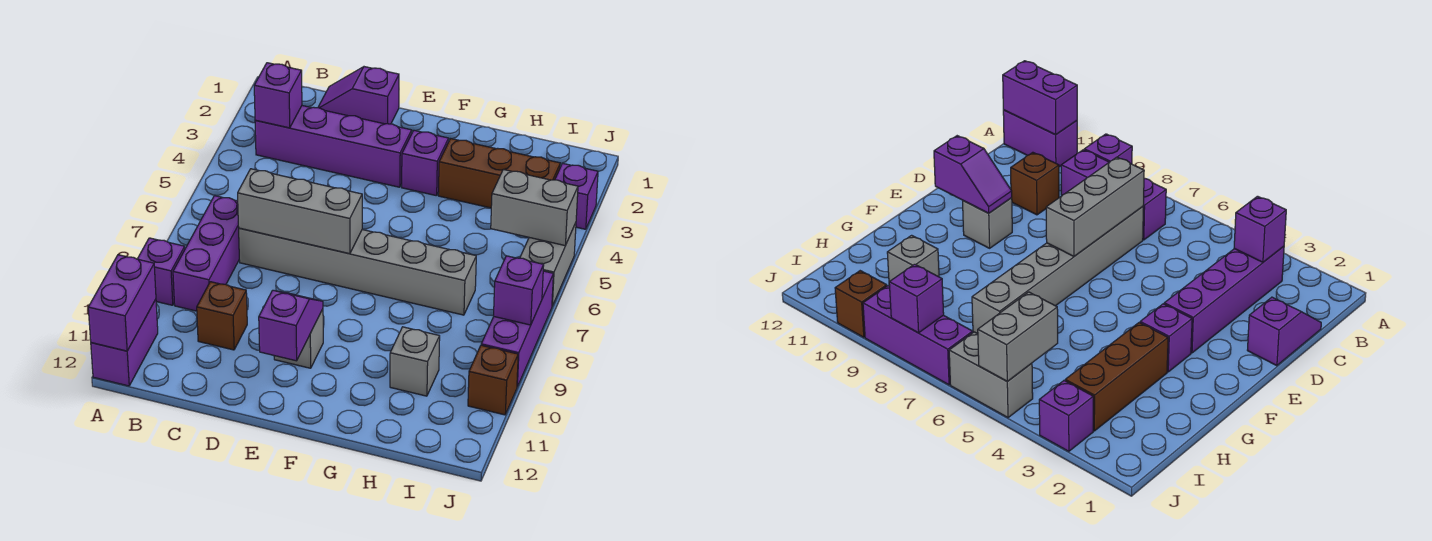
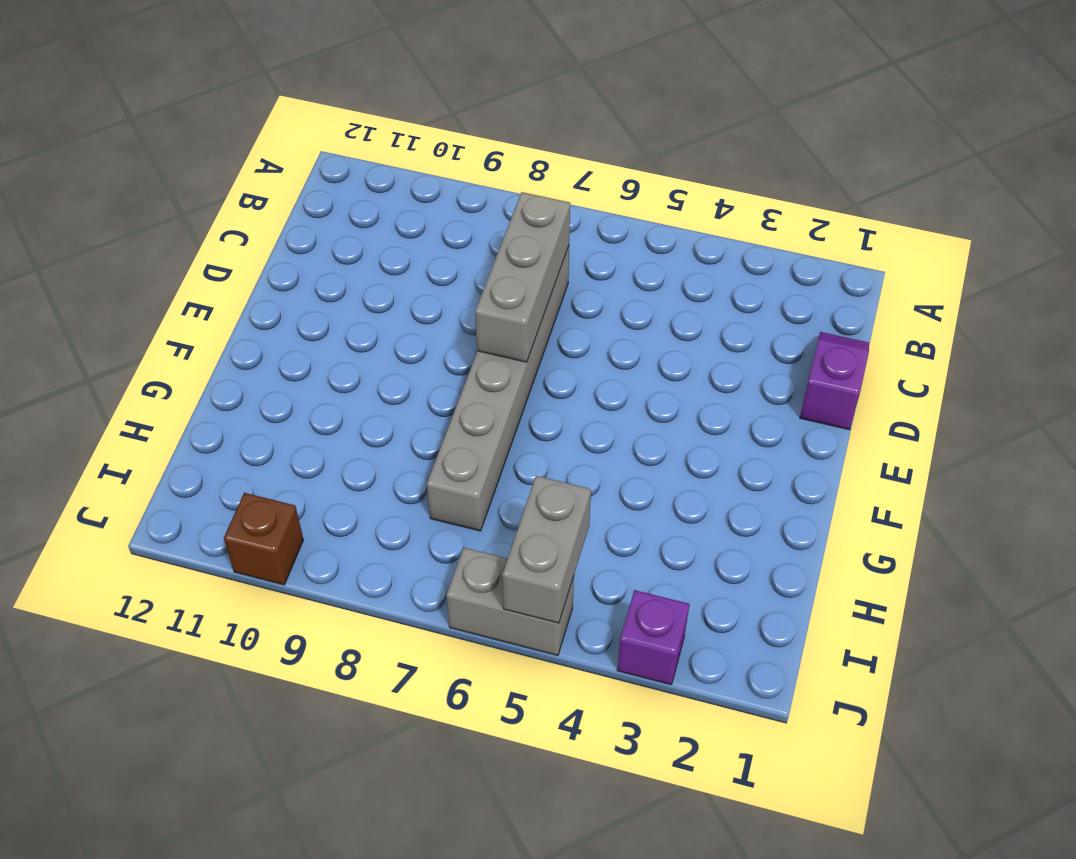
none -> purple brick A9 level 1
none -> purple brick A11:A12 level 1
none -> purple brick B3:E3 level 1

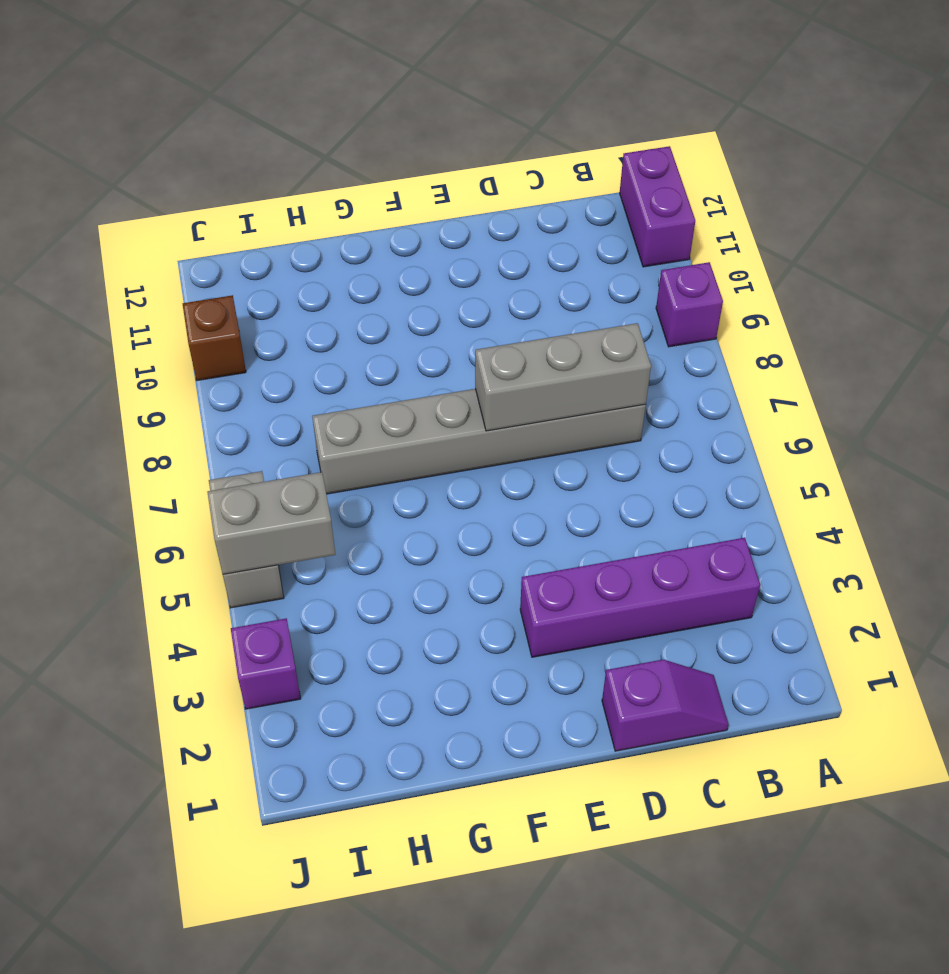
none -> purple brick B7:B9 level 1
none -> brown brick C10 level 1
none -> grey brick E10 level 1

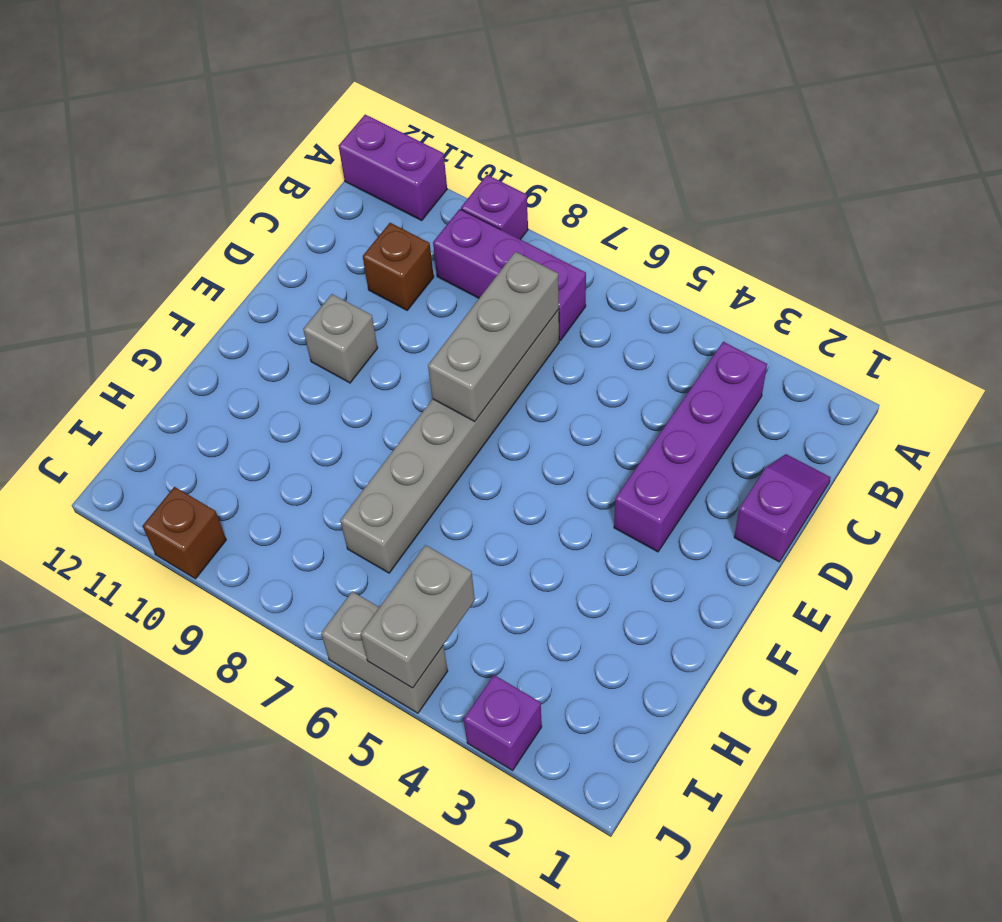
none -> purple brick F3 level 1
none -> brown brick G3:I3 level 1
none -> grey brick H10 level 1

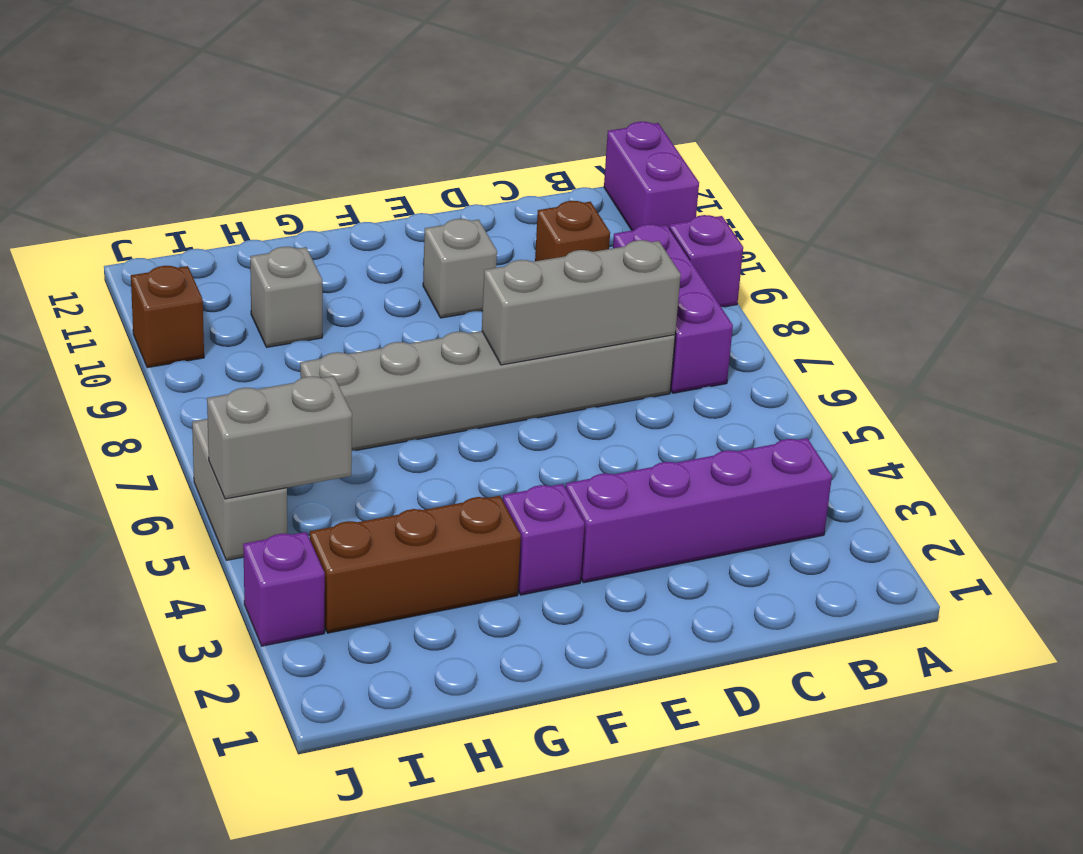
none -> purple slope C1:D1 level 1 top D
none -> purple brick J7:J9 level 1
none -> purple brick A11:A12 level 2

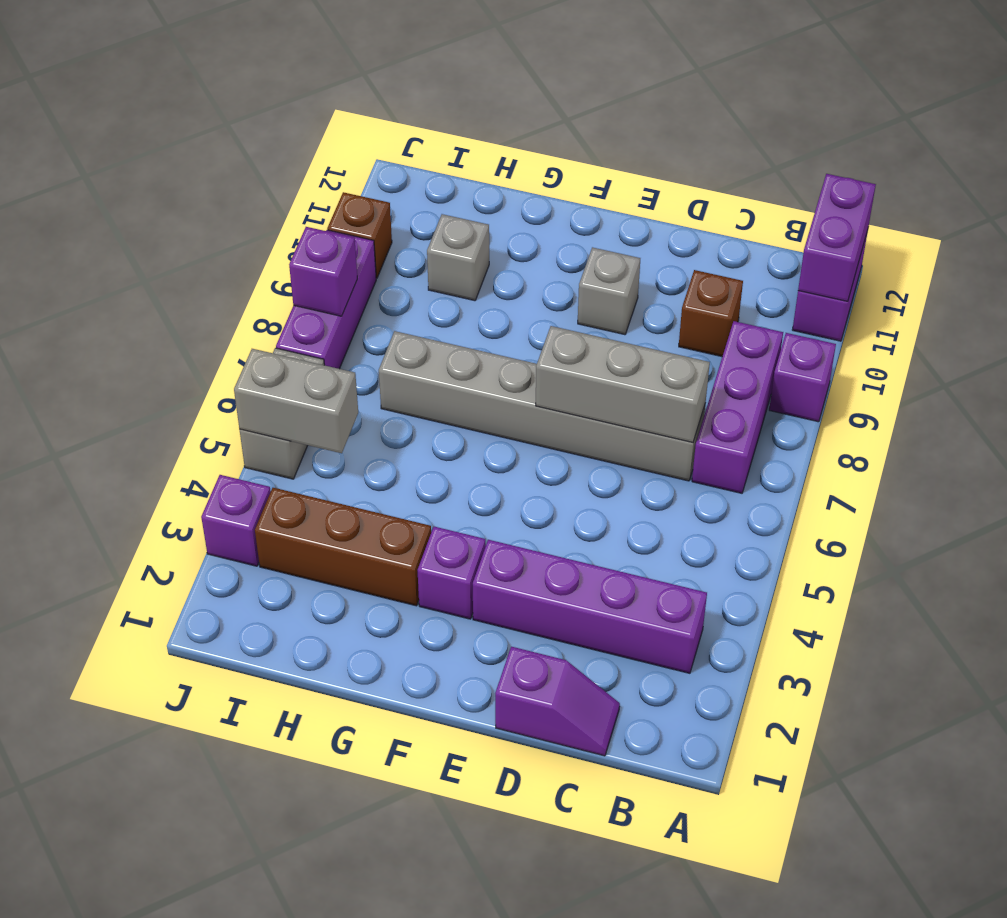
none -> purple brick B3 level 2
none -> purple slope E10:E11 level 2 top 11

